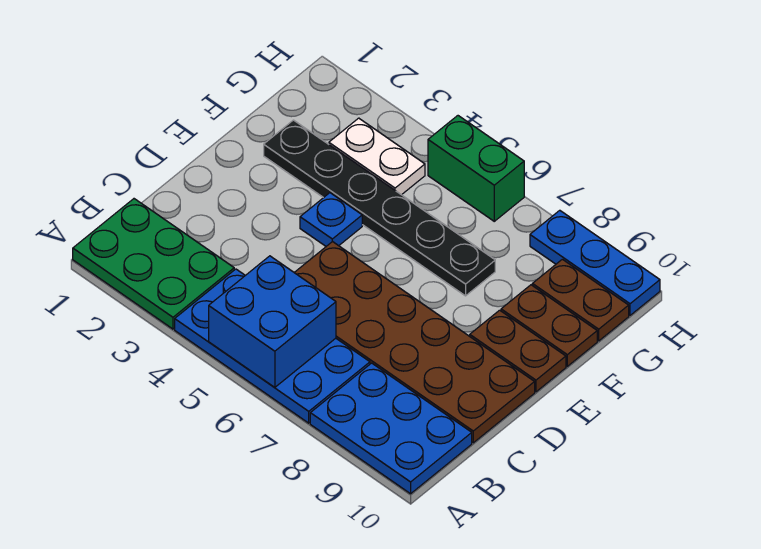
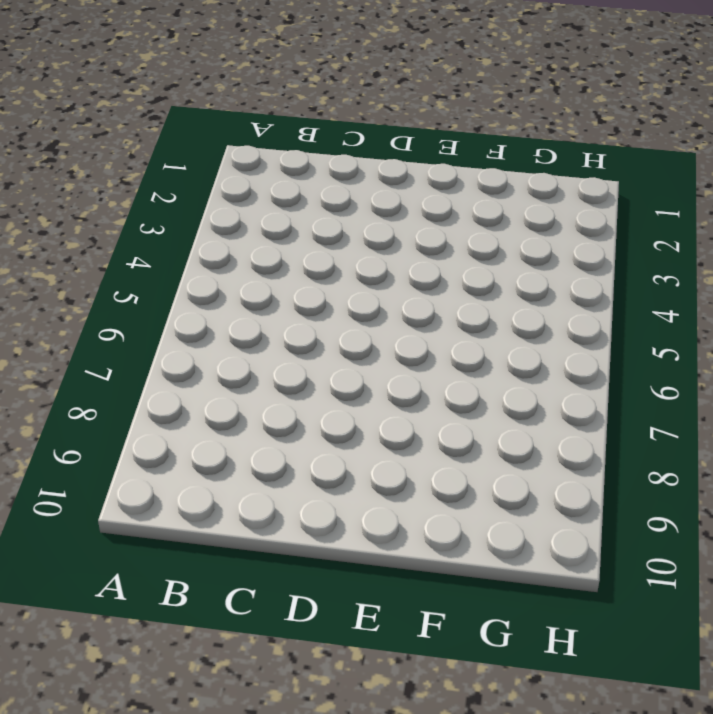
none -> green plate A1:B3 level 1
none -> blue plate A4:B7 level 1
none -> blue plate A8:B10 level 1

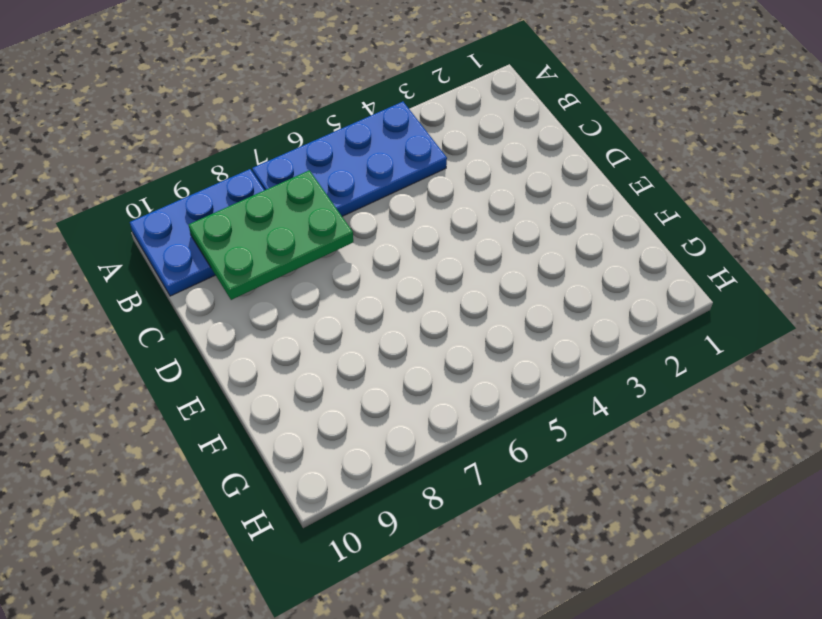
green plate B7:C9 level 2 -> green plate A1:B3 level 1
none -> brown plate C5:D10 level 1
none -> blue plate E4 level 1
none -> brown plate E9:E10 level 1

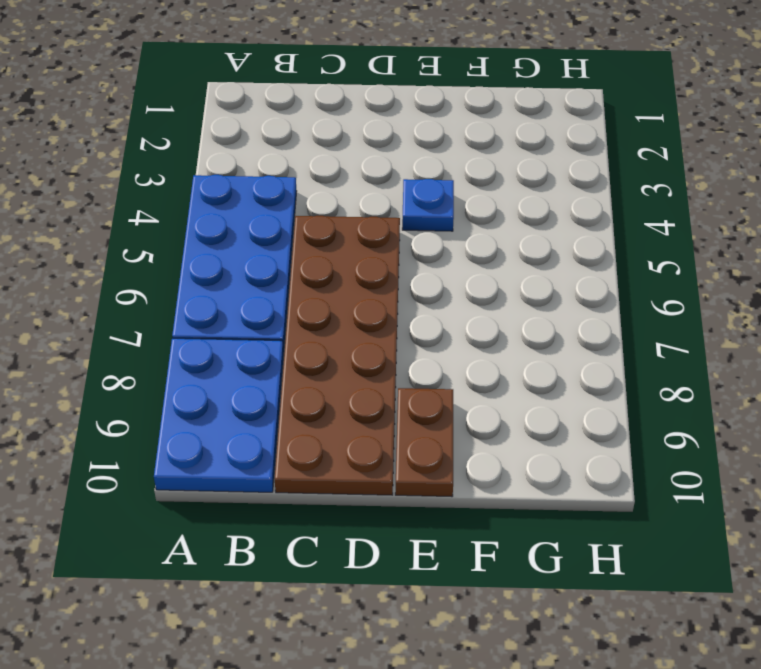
none -> green plate A1:B3 level 1
none -> black plate F2:F7 level 1
none -> brown plate F9:F10 level 1

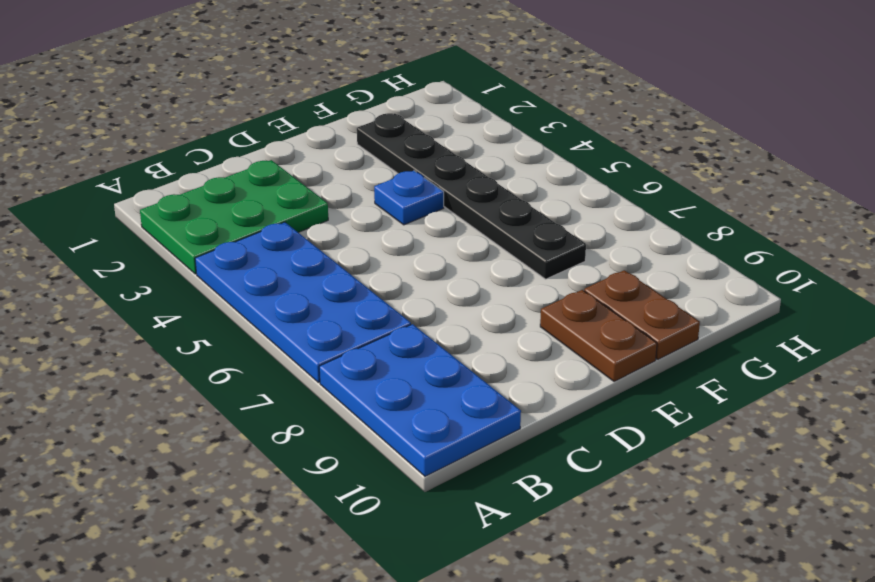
green plate A2:C3 level 1 -> green plate A1:B3 level 1
none -> brown plate C5:D10 level 1
none -> white plate G3:G4 level 1
none -> brown plate G9:G10 level 1

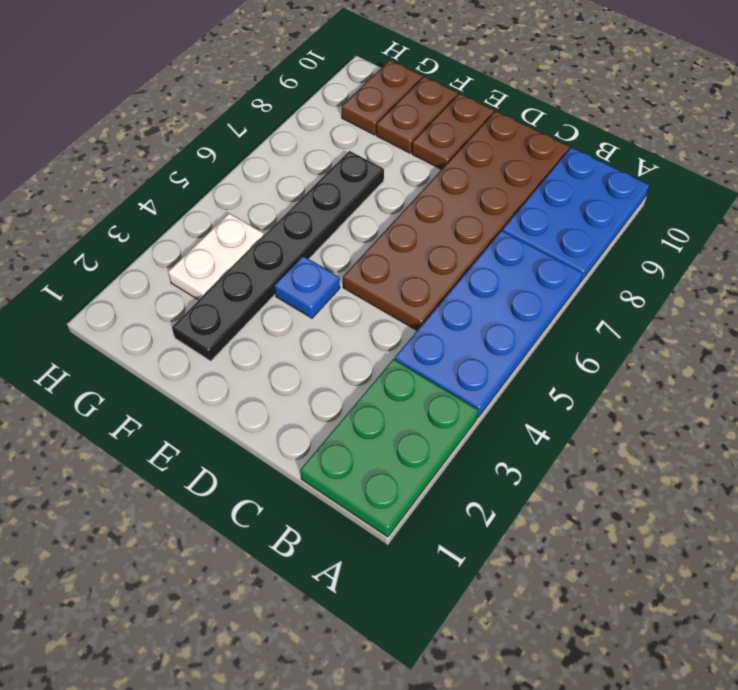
none -> green brick H5:H6 level 1
none -> blue plate H8:H10 level 1
none -> blue brick A5:B6 level 2

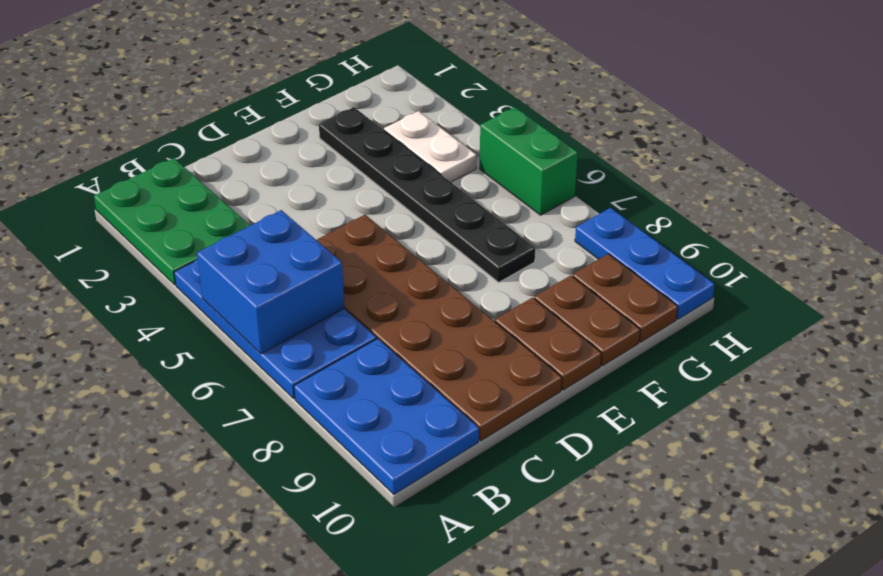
none -> blue plate E4 level 1

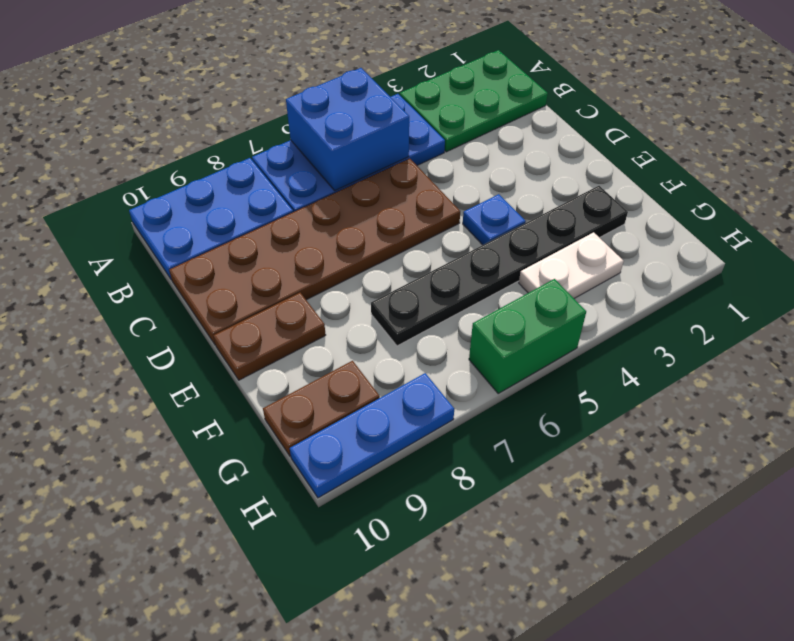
none -> brown plate F9:F10 level 1

